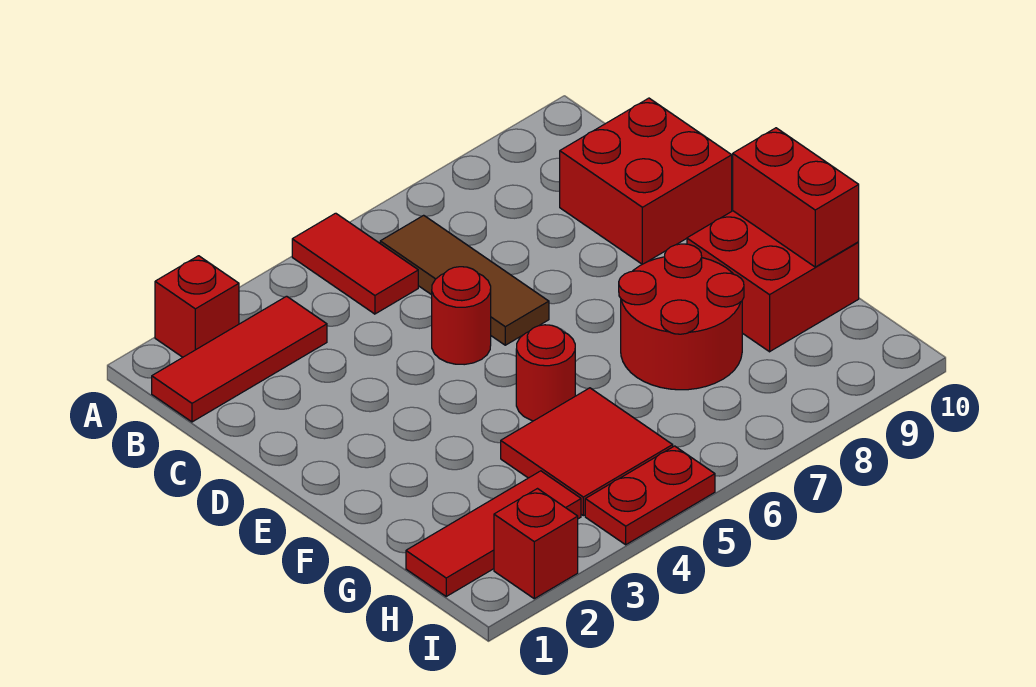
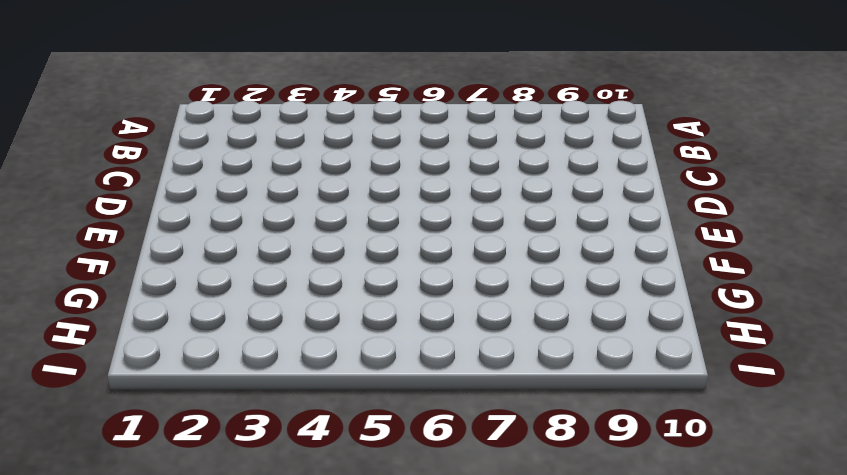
none -> red brick A2 level 1
none -> red tile A5:B5 level 1
none -> red tile B1:B3 level 1

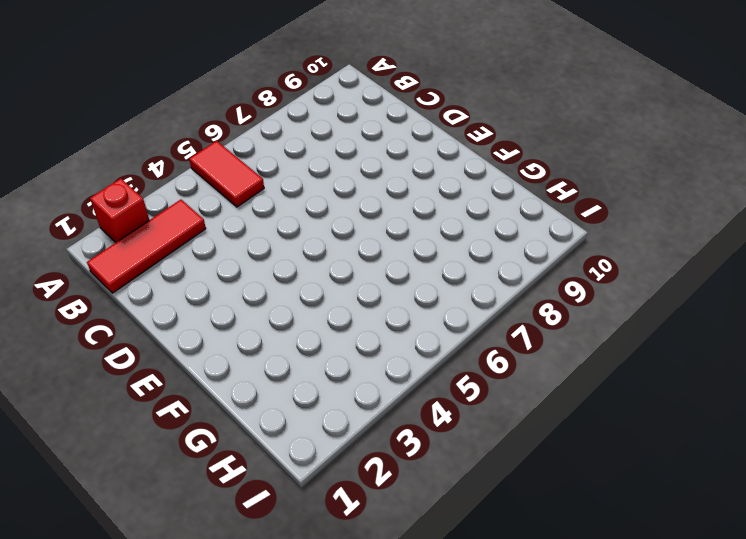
none -> brown tile B6:D6 level 1
none -> red brick C9:D10 level 1
none -> red round brick D5 level 1

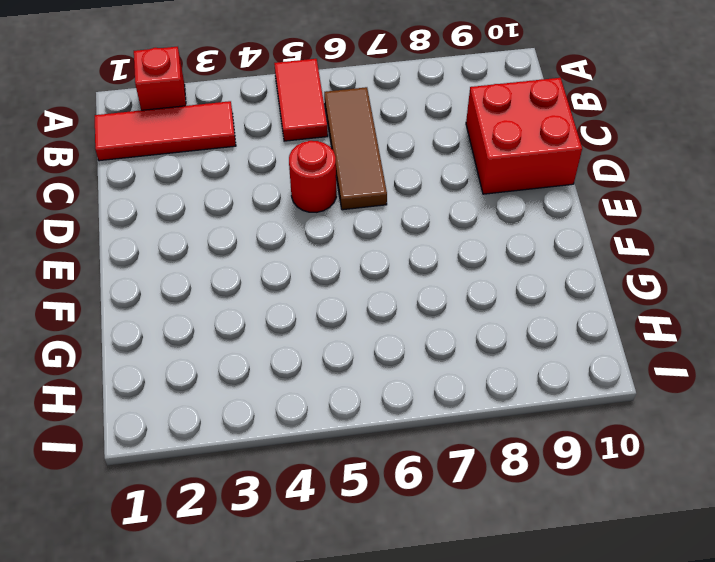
none -> red round brick F5 level 1
none -> red round brick F7:G8 level 1
none -> red brick F9:G10 level 1

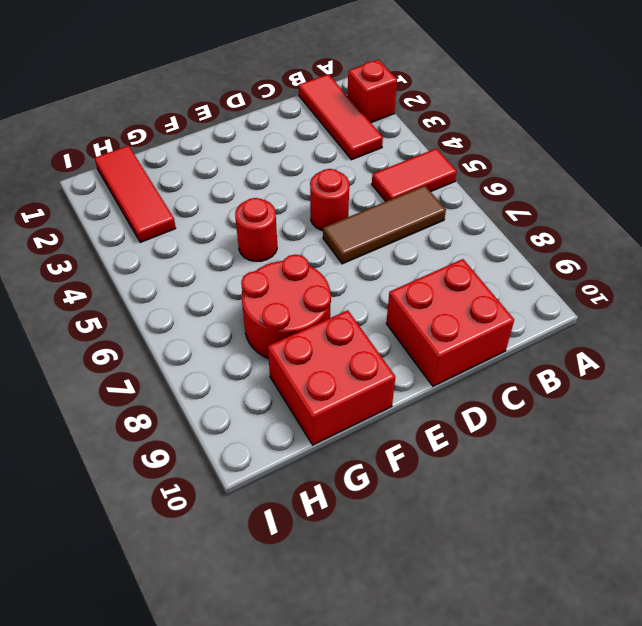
none -> red tile G4:H5 level 1
none -> red brick I2 level 1
none -> red plate I4:I5 level 1

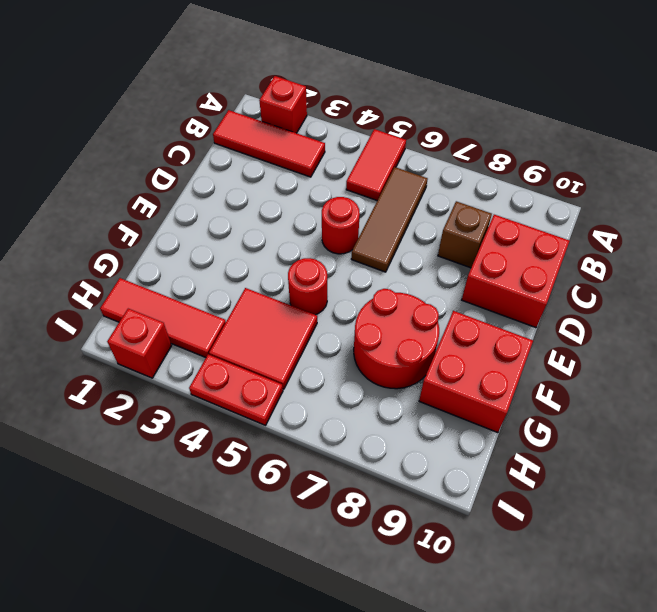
brown brick C8 level 1 -> none
none -> red brick F10:G10 level 2

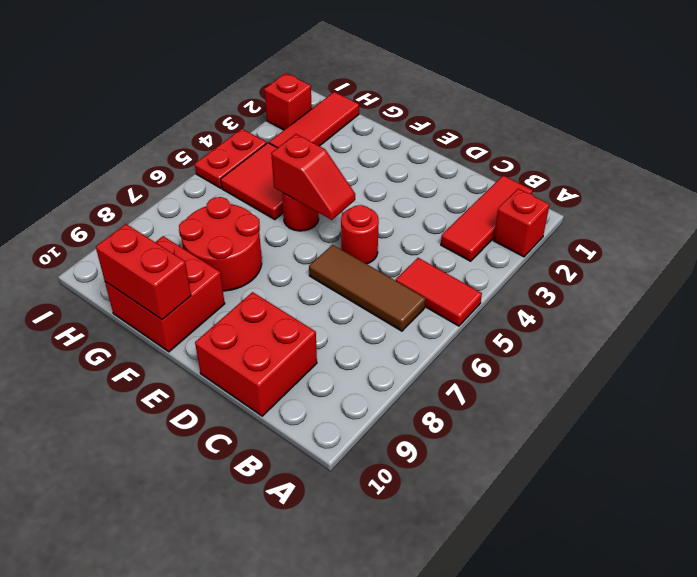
red slope E5:F5 level 2 top F -> none

